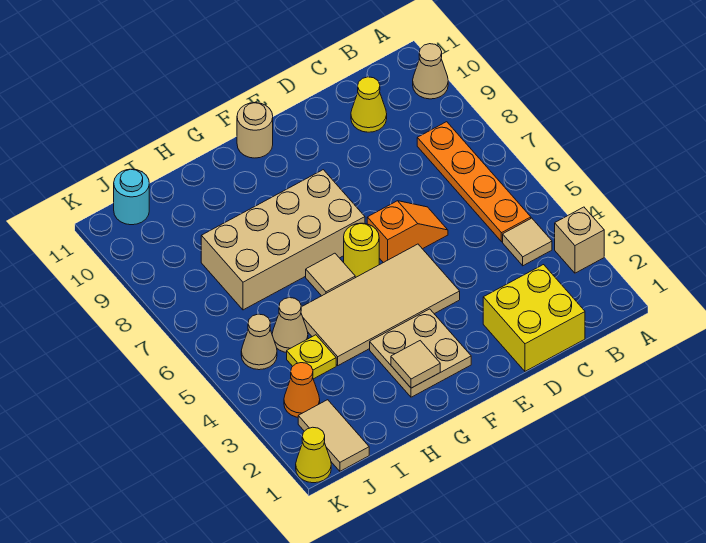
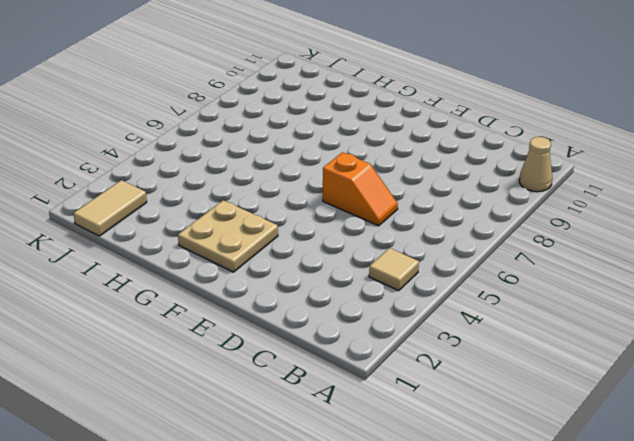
none -> tan brick A3 level 1
none -> orange plate B5:B8 level 1
none -> yellow brick C1:D2 level 1

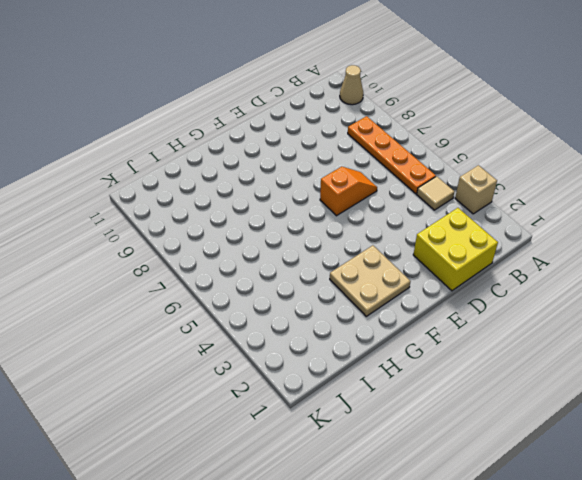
none -> yellow cone C10 level 1
none -> tan tile E4:H5 level 1
none -> yellow round brick F6 level 1

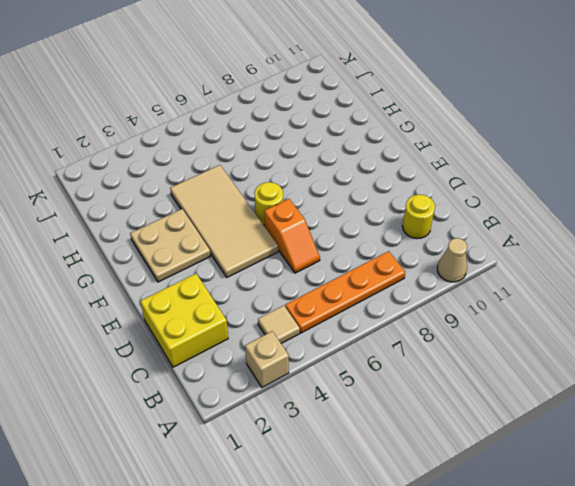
yellow round brick C10 level 1 -> yellow cone C10 level 1
none -> tan brick F7:I8 level 1
none -> tan round brick F11 level 1
none -> tan tile G6 level 1

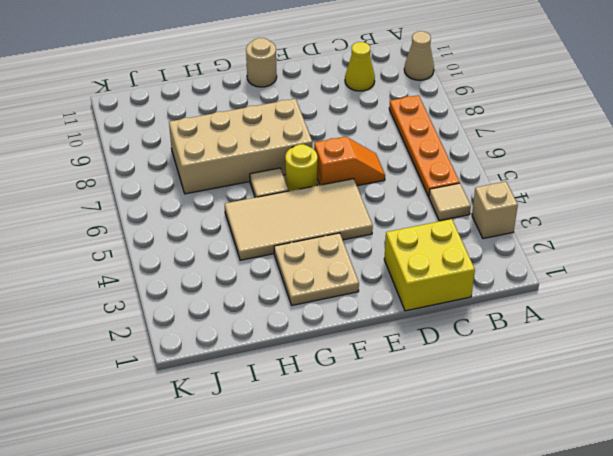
none -> yellow plate I4 level 1
none -> tan cone I5 level 1
none -> tan tile J1:J2 level 1

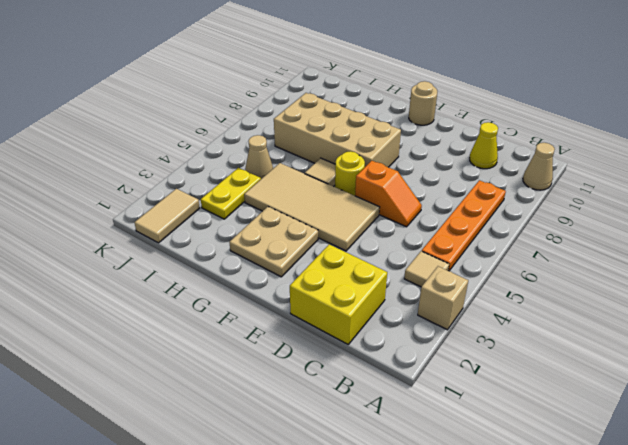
yellow plate I3:I4 level 1 -> yellow plate I4 level 1
none -> orange cone J3 level 1
none -> tan cone J5 level 1
none -> cyan round brick J11 level 1

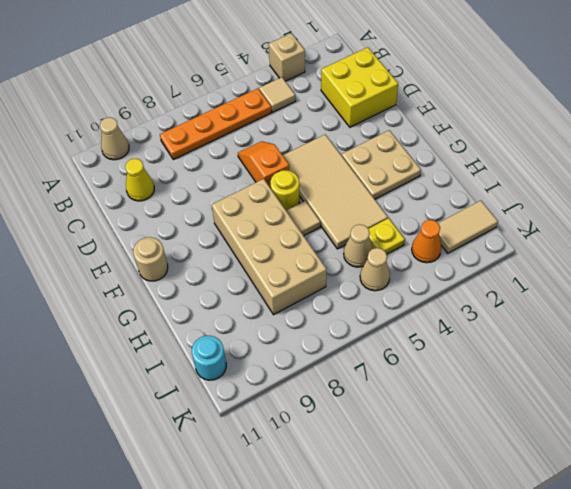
none -> yellow cone K1 level 1
none -> tan tile G2 level 2

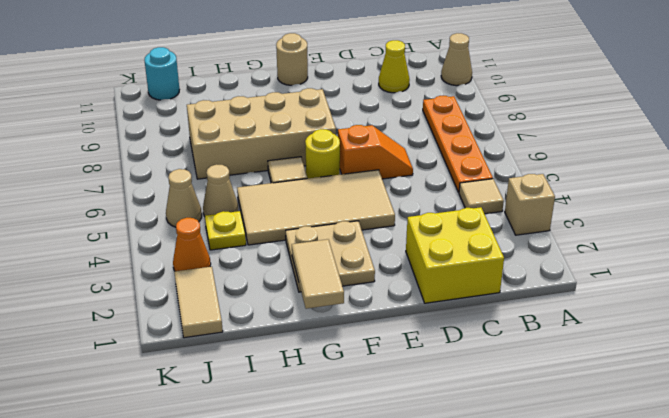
tan tile G1:G2 level 2 -> tan tile G2 level 2
none -> yellow cone K1 level 1

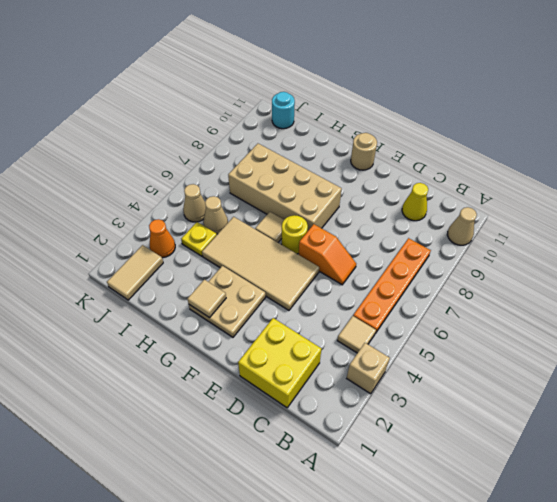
none -> yellow cone K1 level 1

